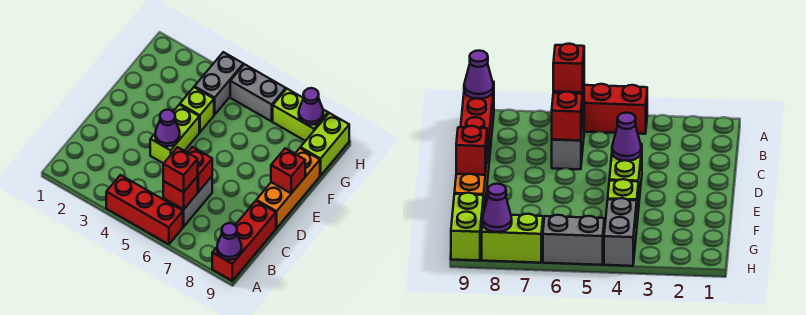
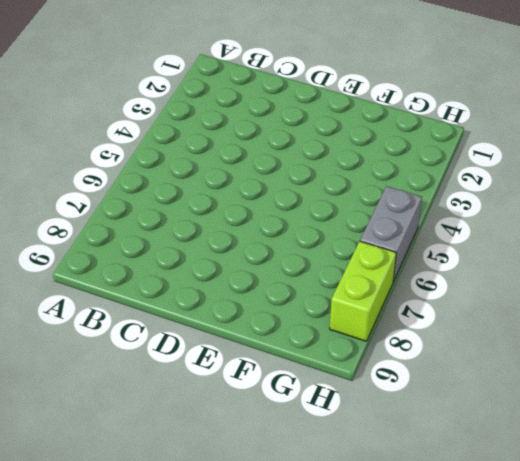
none -> red brick A4:A6 level 1
none -> red brick A9:C9 level 1
none -> grey brick B6:C6 level 1

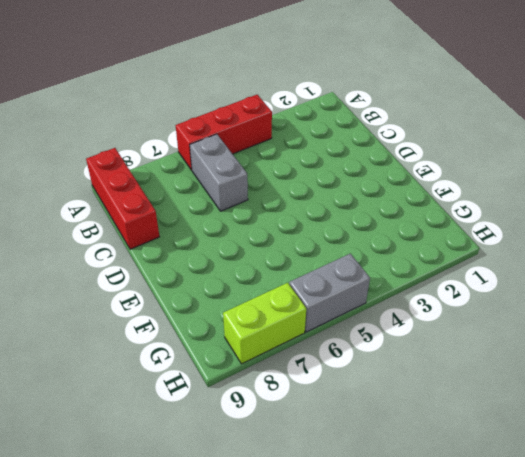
none -> lime brick D4:E4 level 1
none -> orange brick D9:F9 level 1
none -> lime brick F4 level 1

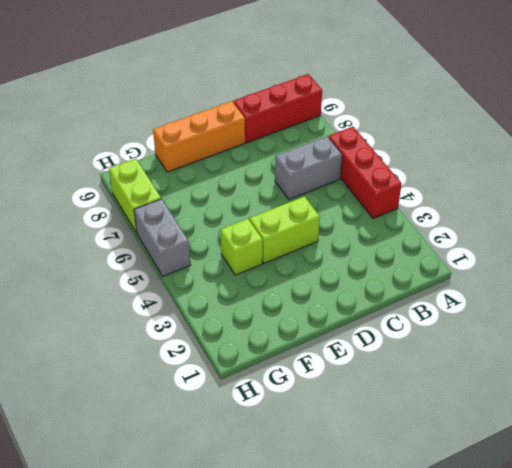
none -> grey brick G4:H4 level 1
none -> lime brick G9:H9 level 1
none -> purple cone A9 level 2

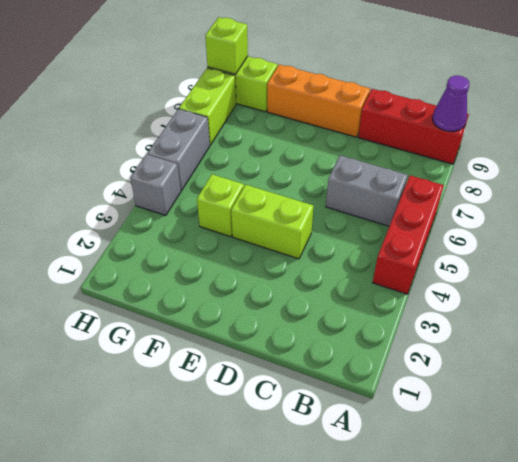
grey brick H4 level 1 -> grey brick G4:H4 level 1
lime brick H9 level 2 -> none
none -> red brick B6 level 2
none -> red brick C6 level 2
none -> purple cone D4 level 2

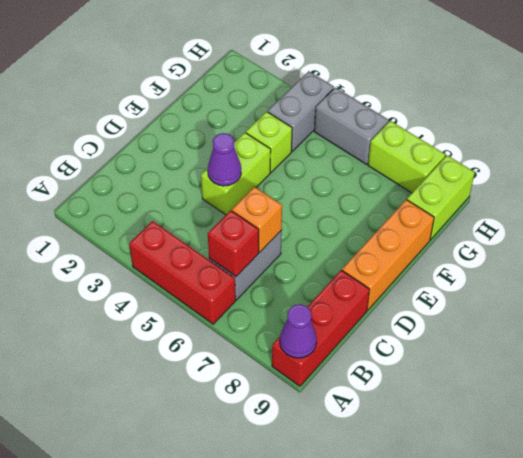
orange brick C6 level 2 -> red brick C6 level 2
none -> red brick E9 level 2
none -> purple cone H8 level 2
none -> red brick B6 level 3

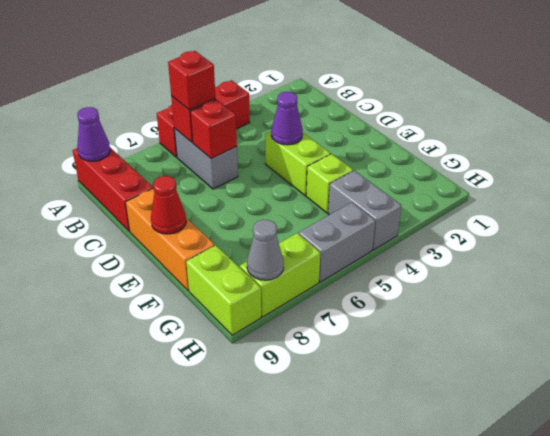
red cone E9 level 2 -> red brick E9 level 2
grey cone H8 level 2 -> purple cone H8 level 2

